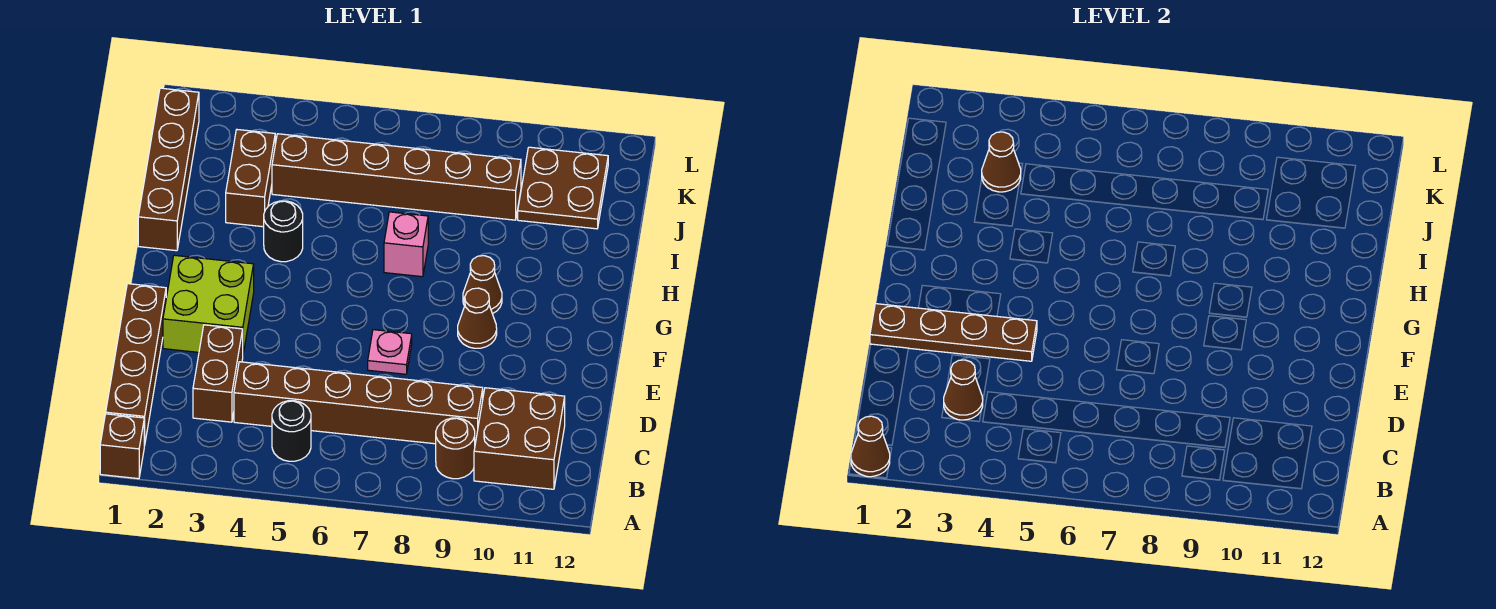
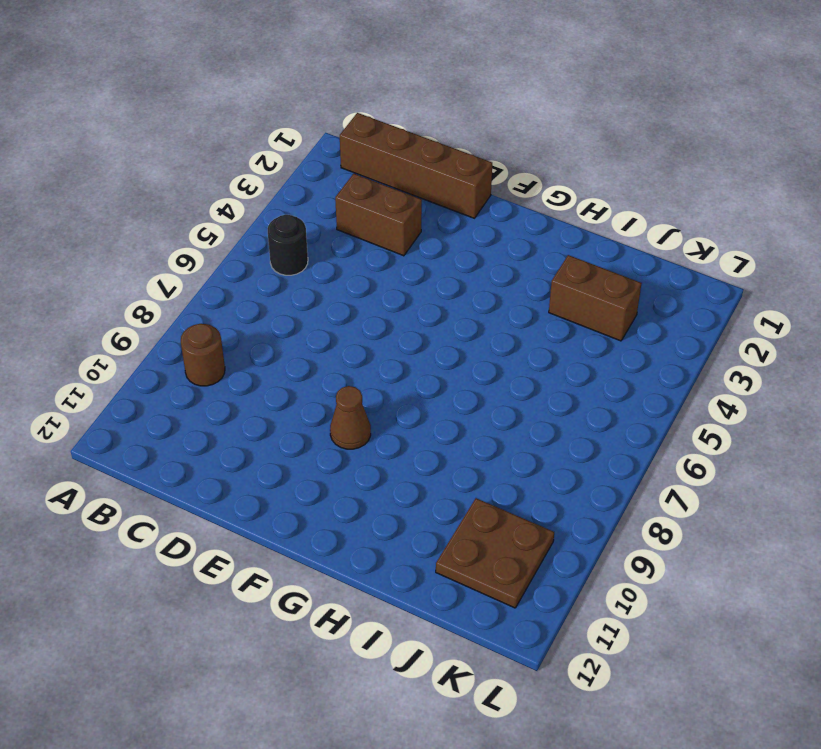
none -> brown brick A1 level 1
none -> brown brick B10:C11 level 1
none -> brown brick C4:C9 level 1

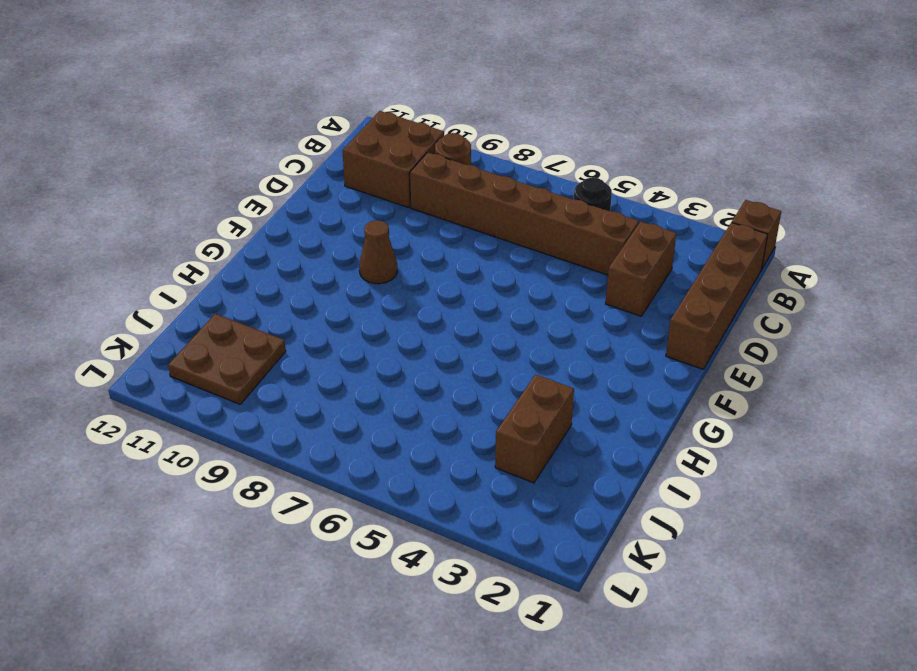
none -> lime brick E2:F3 level 1
none -> pink plate E7 level 1
none -> brown cone G9 level 1

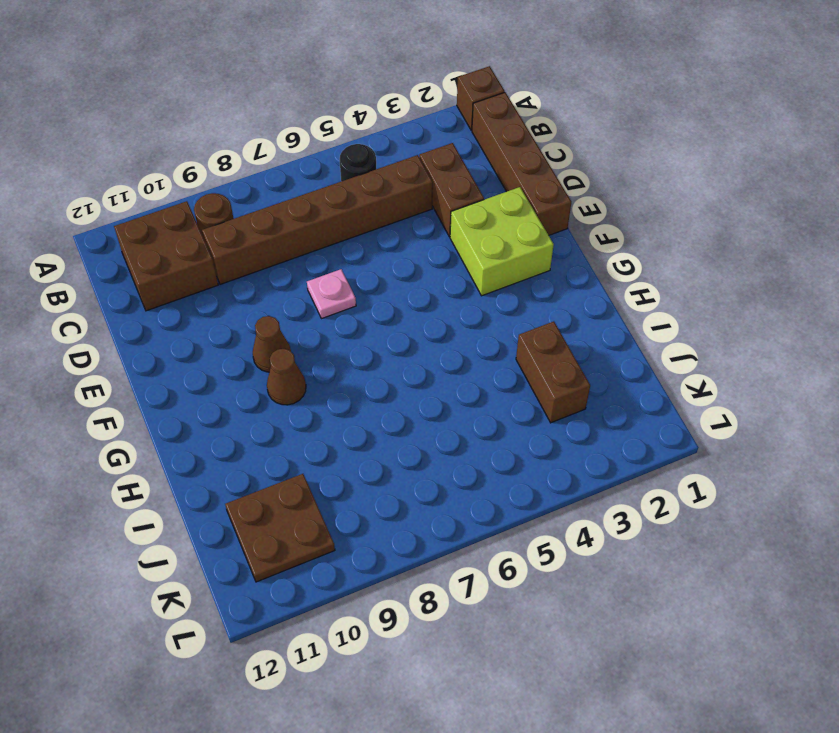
none -> brown brick H1:K1 level 1
none -> black round brick H4 level 1
none -> pink brick H7 level 1

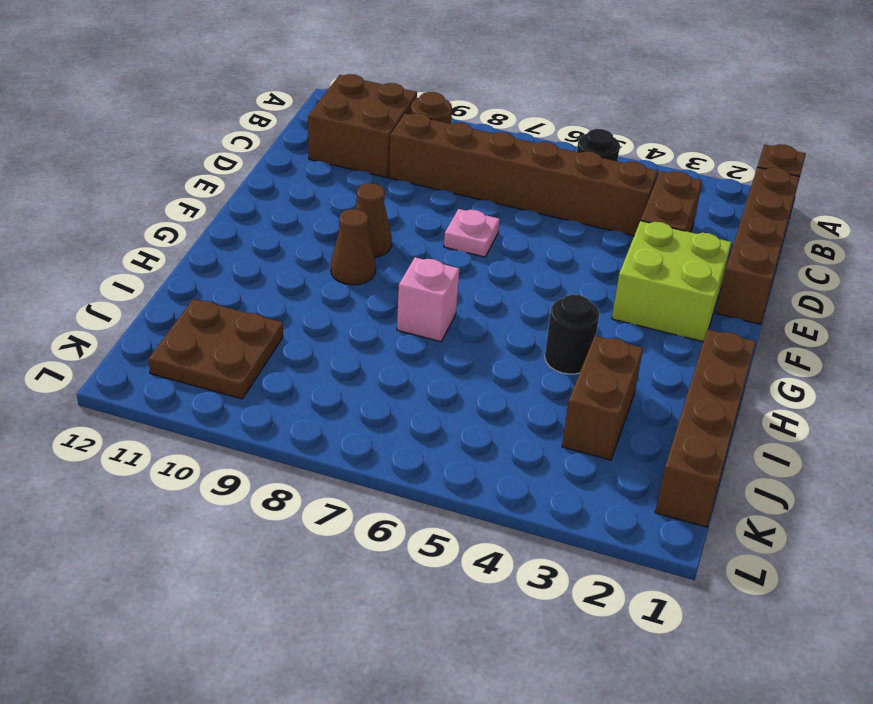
none -> brown brick J4:J9 level 1
none -> brown cone A1 level 2
none -> brown cone C3 level 2

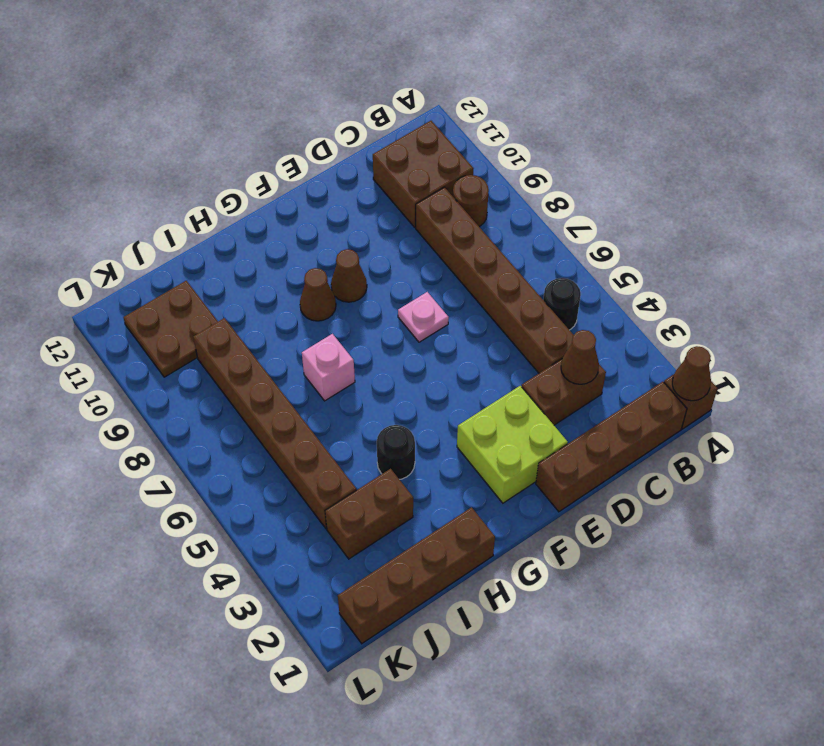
none -> brown plate E1:E4 level 2
none -> brown cone J3 level 2

